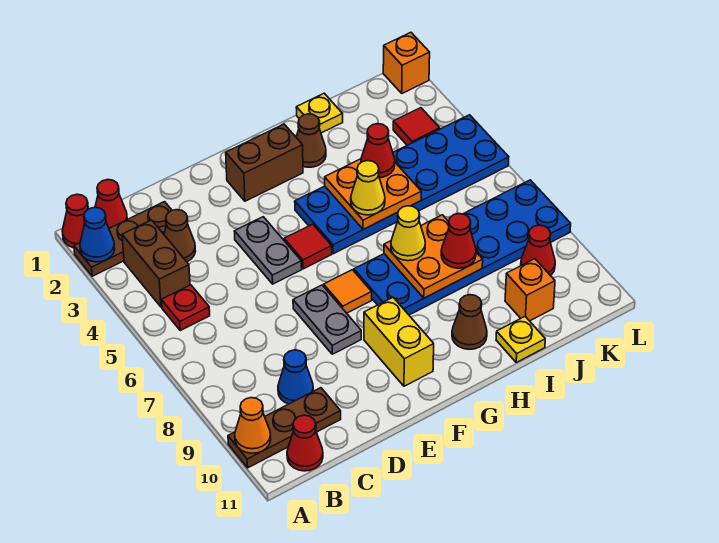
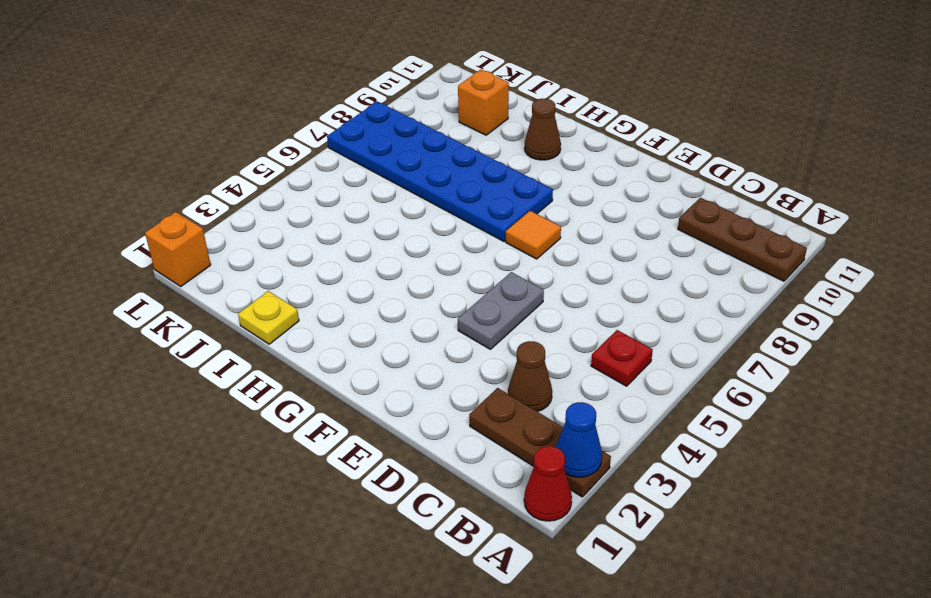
none -> red cone B1 level 1
none -> brown brick B3:B4 level 1
none -> red cone B11 level 1
none -> blue cone C9 level 1

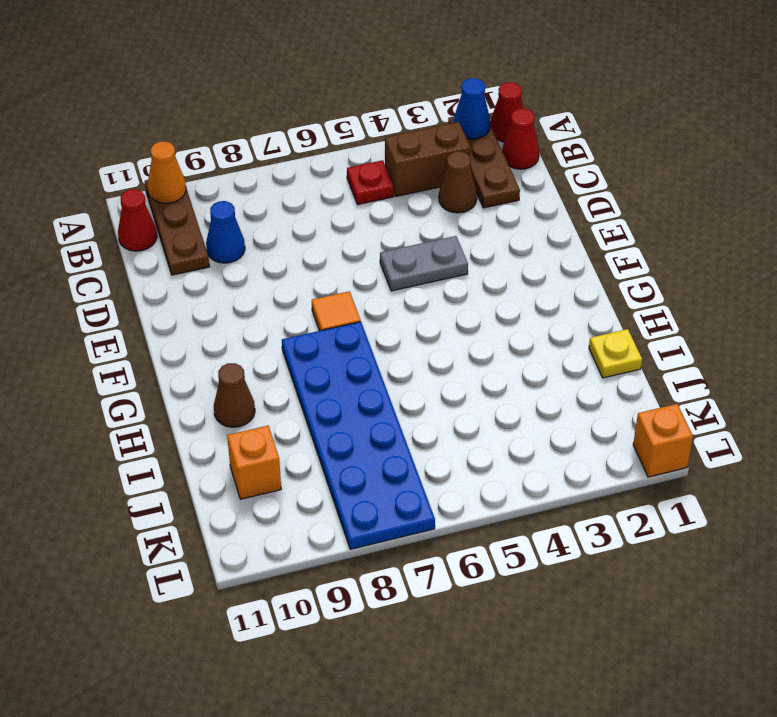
none -> grey plate E7:E8 level 1
none -> brown brick F2:G2 level 1
none -> red tile F5 level 1
none -> yellow brick F9:F10 level 1

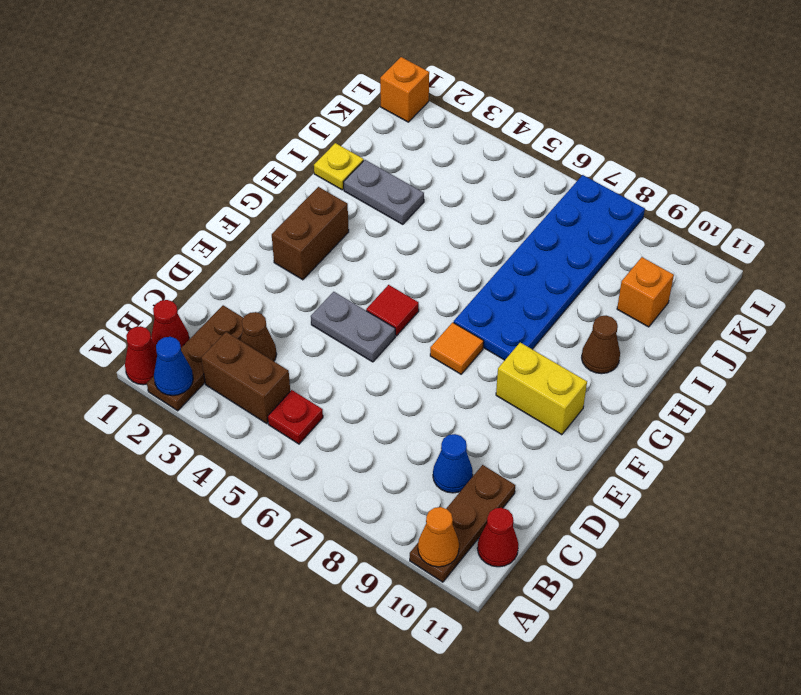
grey plate I2:I3 level 1 -> grey plate E7:E8 level 1
none -> blue plate G4:L5 level 1
none -> brown cone H2 level 1
none -> yellow plate I11 level 1
none -> red tile K3 level 1

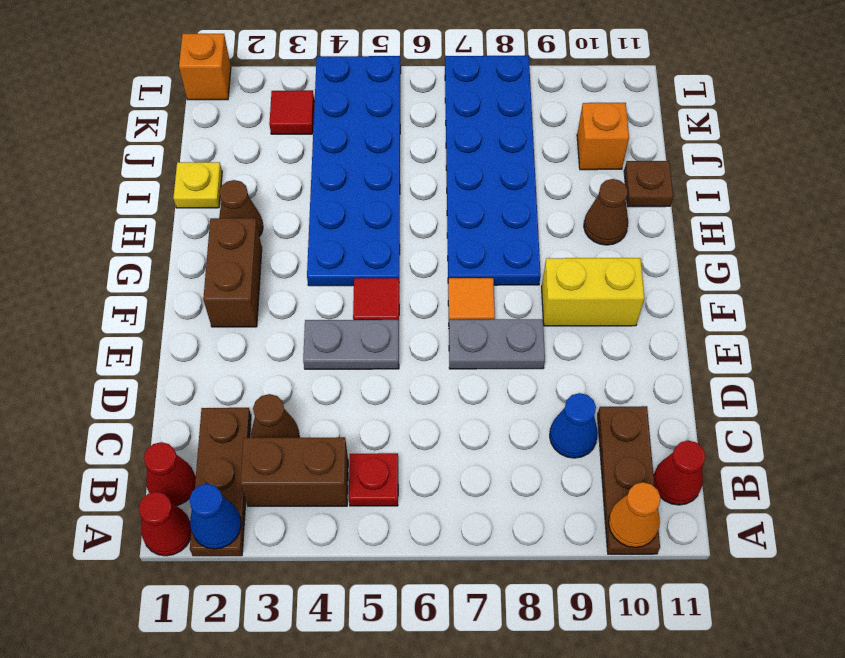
brown plate I11 level 1 -> yellow plate I11 level 1
none -> red cone K9 level 1
none -> orange plate H4:I5 level 2
none -> orange plate H7:I8 level 2
none -> yellow cone H5 level 3

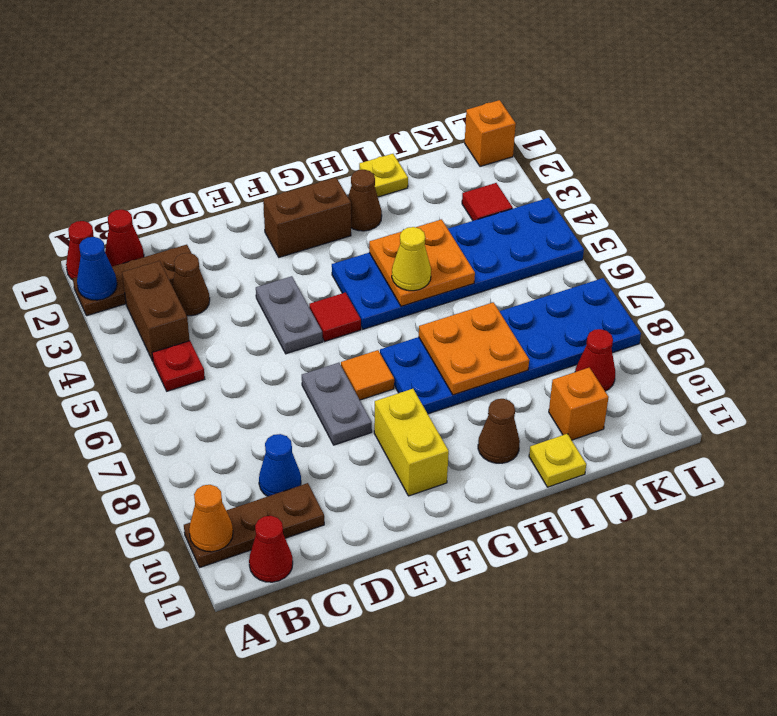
none -> yellow cone H7 level 3
none -> red cone I4 level 3
none -> red cone I8 level 3

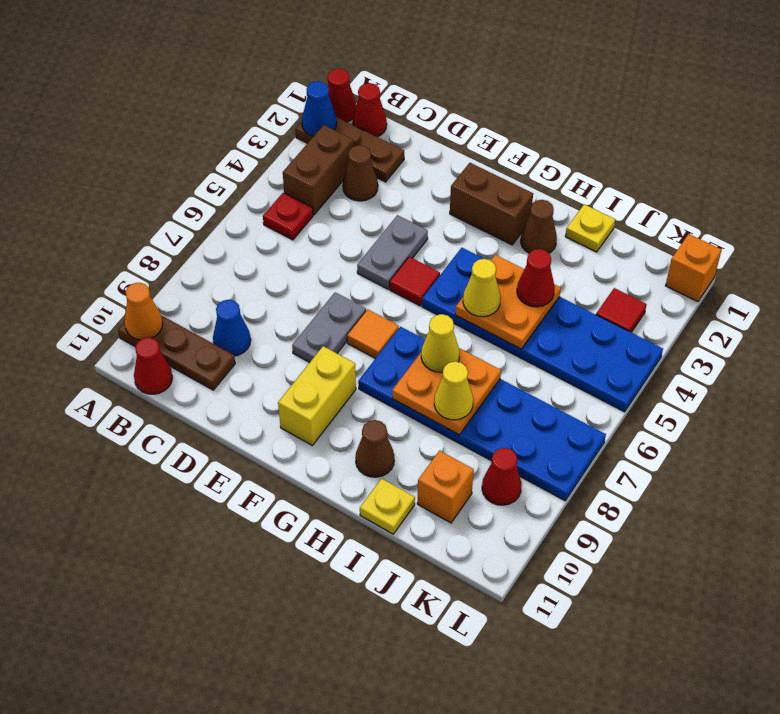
yellow cone I8 level 3 -> red cone I8 level 3

